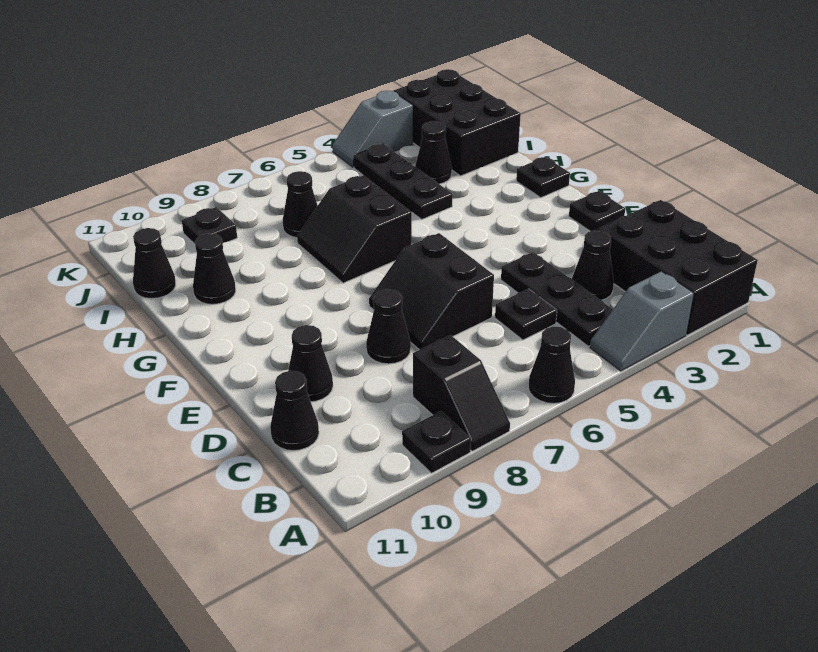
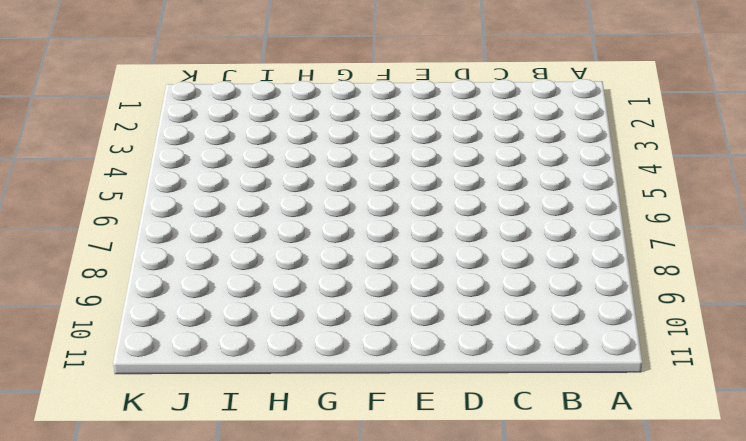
none -> black brick A1:C2 level 1
none -> grey slope A3:A4 level 1 top 3
none -> black cone A6 level 1

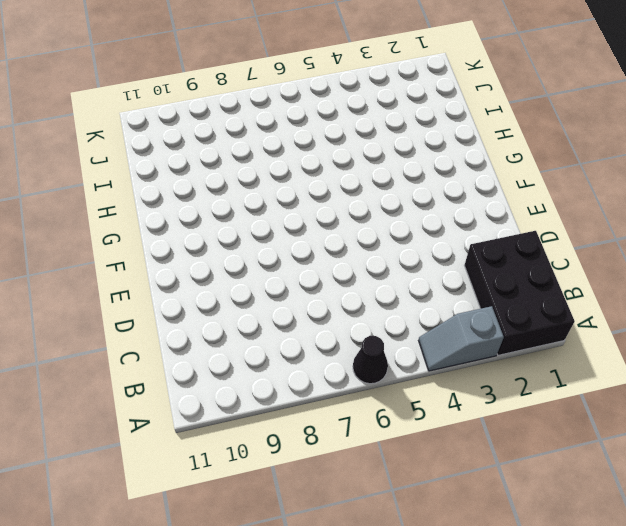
none -> black slope A8:B8 level 1 top B
none -> black plate A9 level 1
none -> black plate B4:D4 level 1

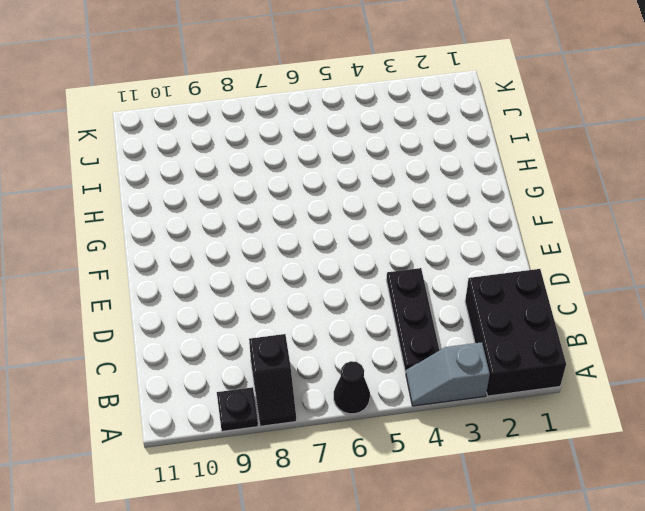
none -> black cone C3 level 1
none -> black plate C5 level 1
none -> black cone C11 level 1

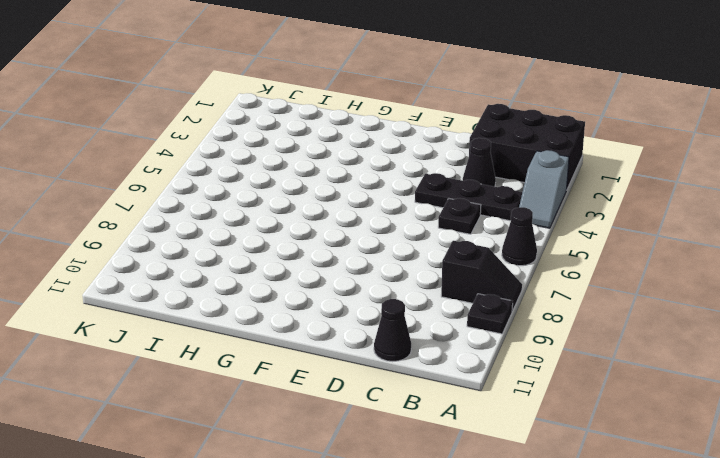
none -> black slope D6:E7 level 1 top 6
none -> black cone D8 level 1
none -> black cone D10 level 1

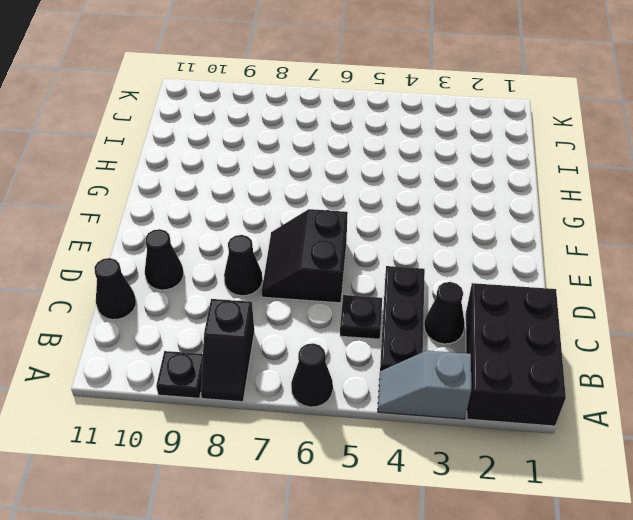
none -> black plate E1 level 1
none -> black plate G1 level 1
none -> black slope G6:H7 level 1 top 6

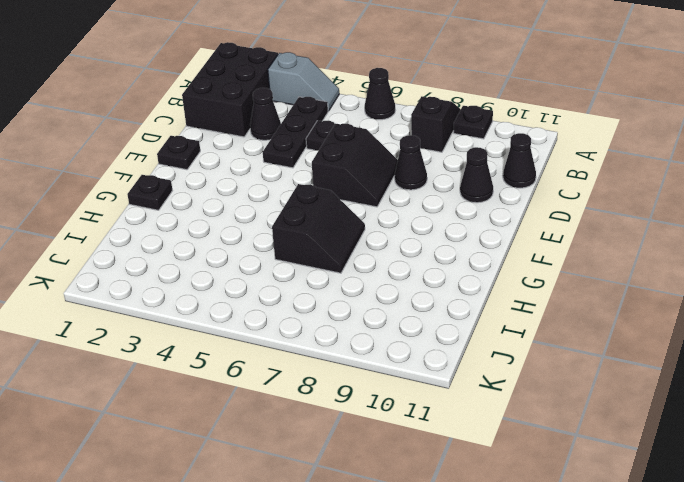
none -> black plate H4:J4 level 1
none -> black cone H10 level 1
none -> black brick I1:K2 level 1

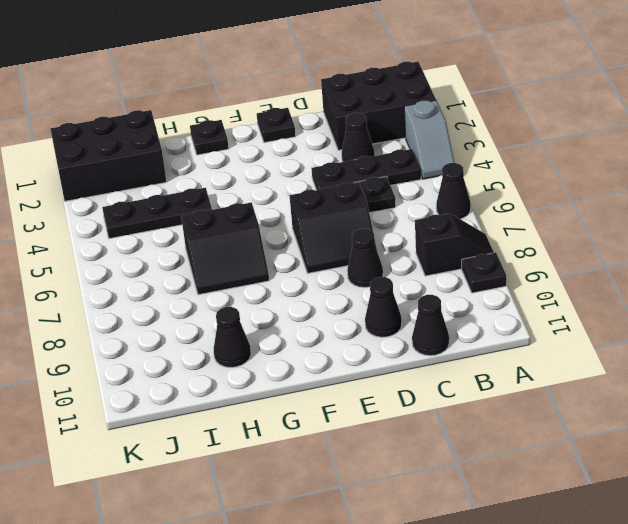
none -> black cone I3 level 1
none -> black cone I7 level 1
none -> black cone I11 level 1

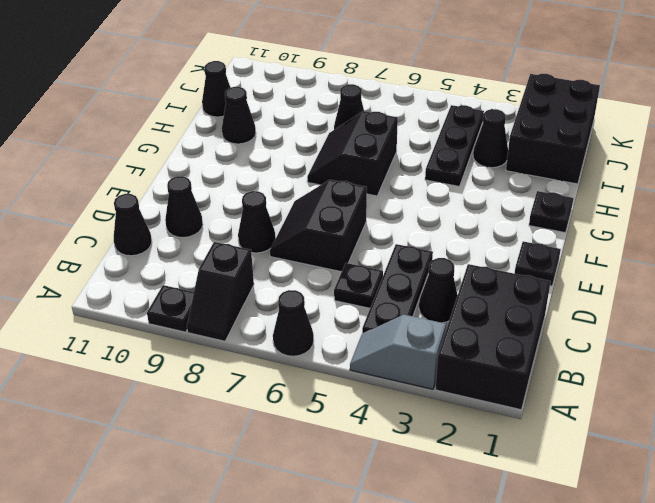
none -> black plate J9 level 1
none -> grey slope K3:K4 level 1 top 3

